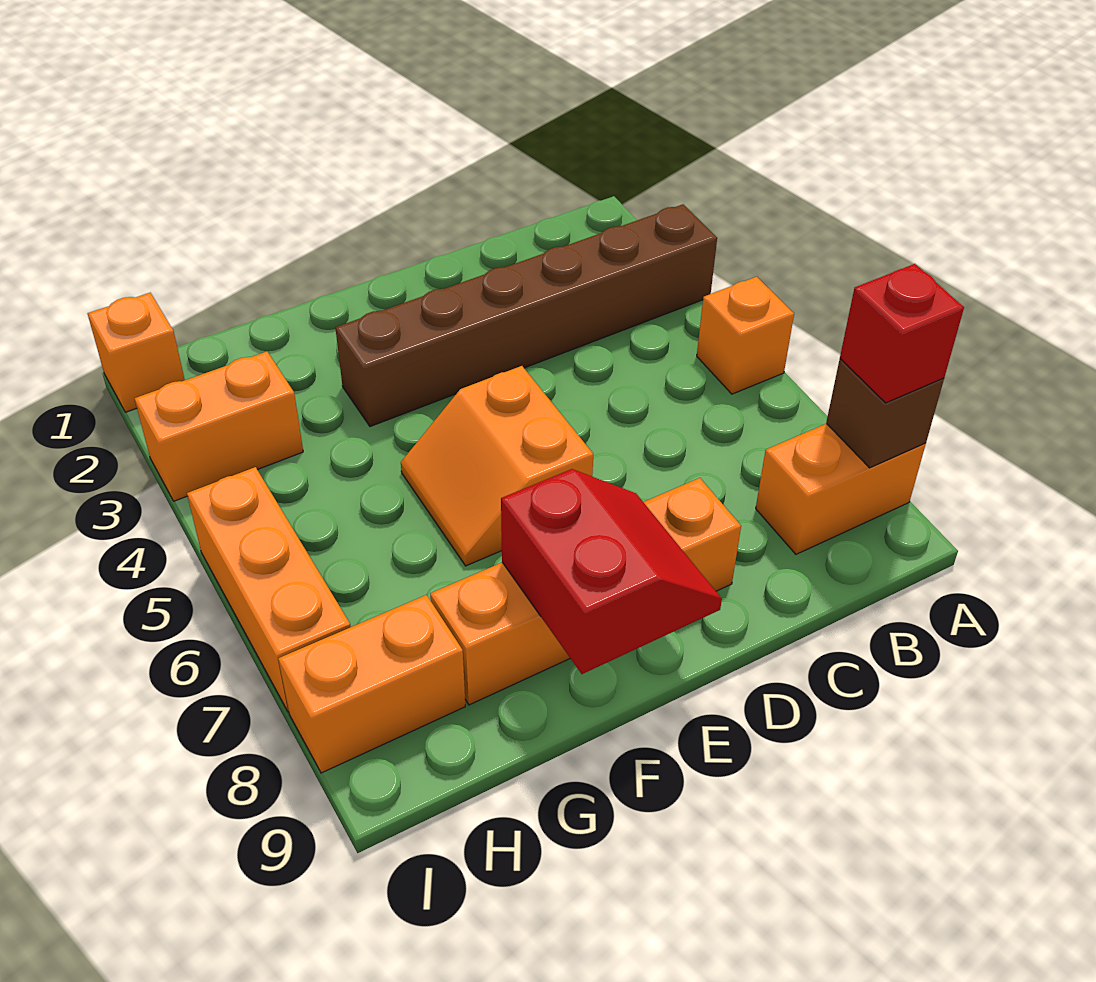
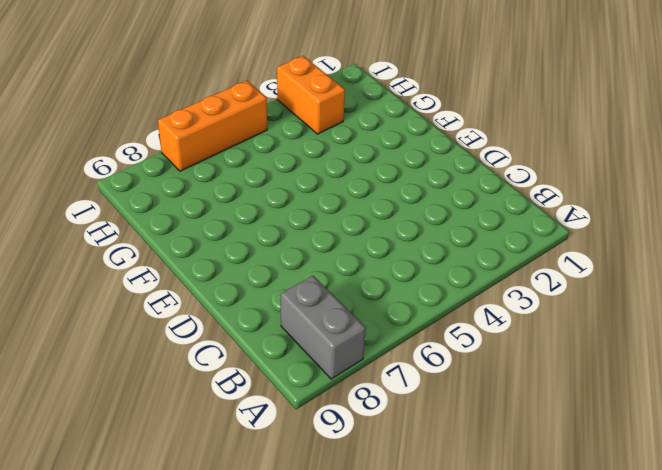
grey brick A8:B8 level 1 -> orange brick A8:B8 level 1
none -> brown brick A3:F3 level 1
none -> orange brick A5 level 1
none -> orange brick D8:G8 level 1

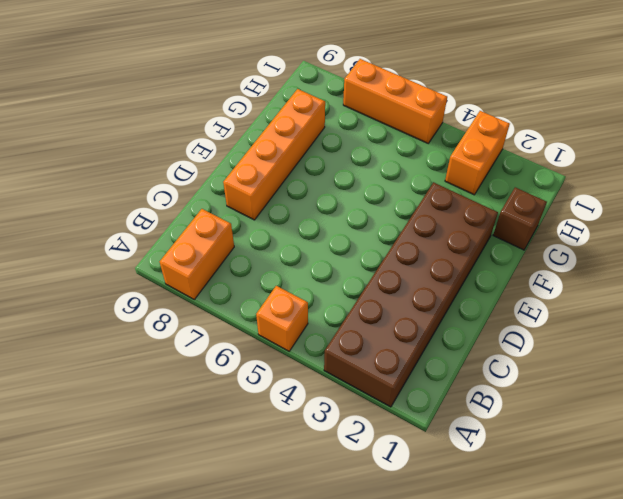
brown brick A2:F3 level 1 -> brown brick A3:F3 level 1
brown brick G1 level 1 -> brown brick A8 level 2
none -> orange slope E5:F6 level 1 top E
none -> orange brick H8:I8 level 1
none -> orange brick I1 level 1

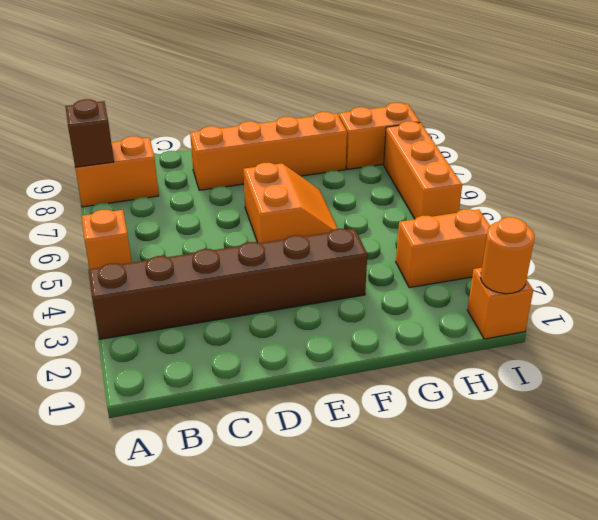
orange round brick I1 level 2 -> none
none -> red slope E8:F9 level 2 top F
none -> red brick A8 level 3

